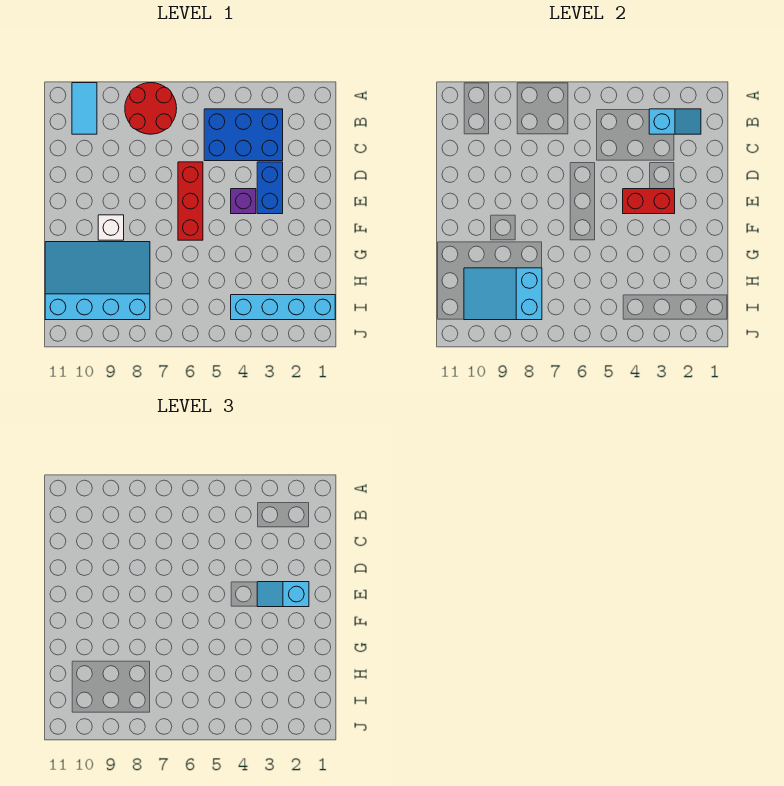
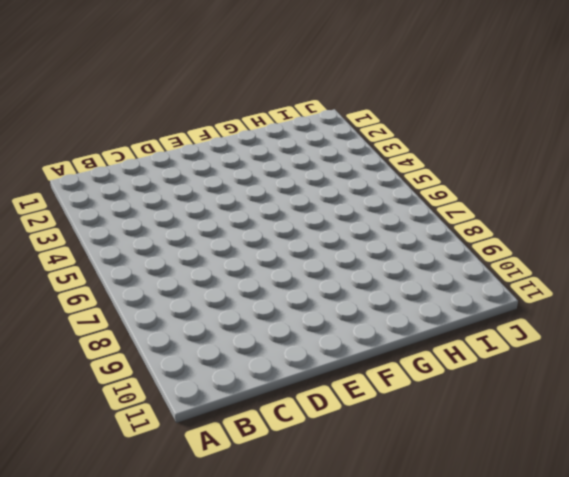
none -> red round brick A7:B8 level 1
none -> cyan tile A10:B10 level 1
none -> blue brick B3:C5 level 1

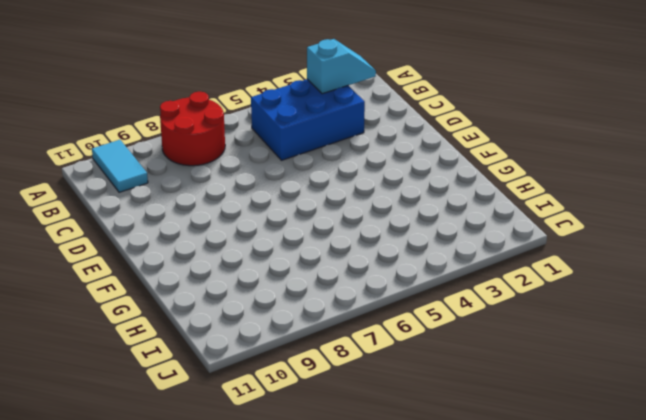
none -> blue brick D3:E3 level 1
none -> red brick D6:F6 level 1
none -> purple brick E4 level 1

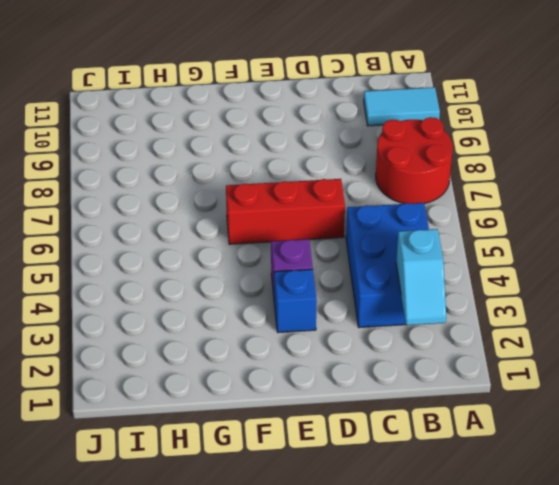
blue brick E3 level 1 -> blue brick D3:E3 level 1
none -> white brick F9 level 1
none -> cyan slope G8:I11 level 1 top I
none -> cyan brick I1:I4 level 1

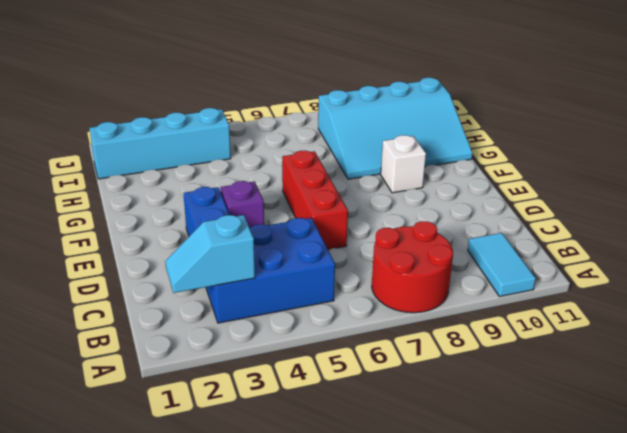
none -> red brick E3:E4 level 2
none -> cyan slope H8:I10 level 2 top 8
none -> cyan slope E2:E3 level 3 top 2

